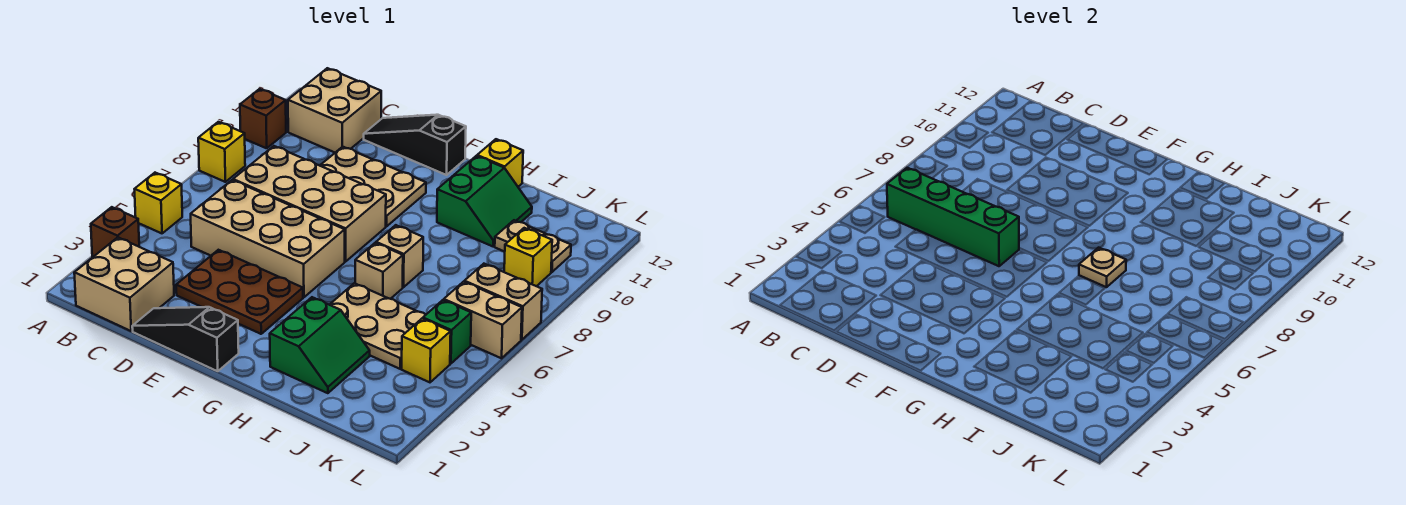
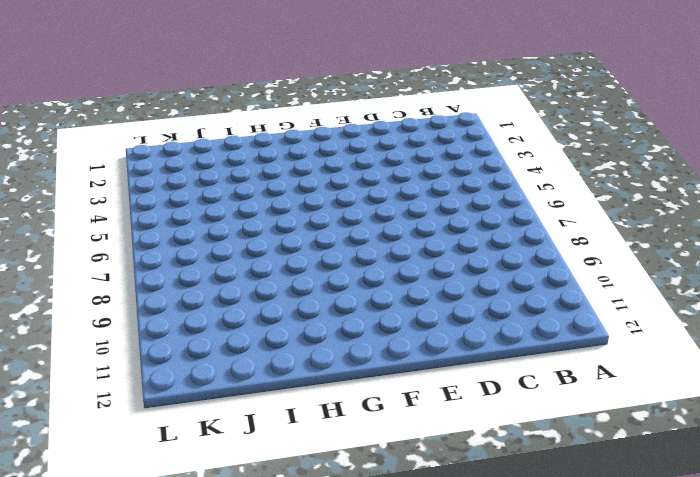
none -> brown brick A3 level 1
none -> yellow brick A5 level 1
none -> yellow brick A8 level 1

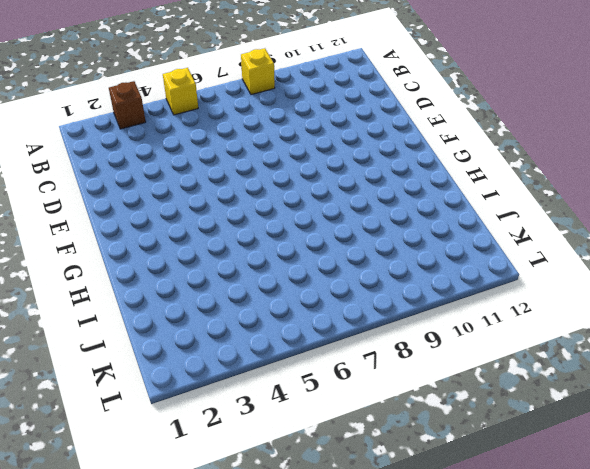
none -> brown brick A10 level 1
none -> tan brick B1:C2 level 1
none -> tan brick B11:C12 level 1

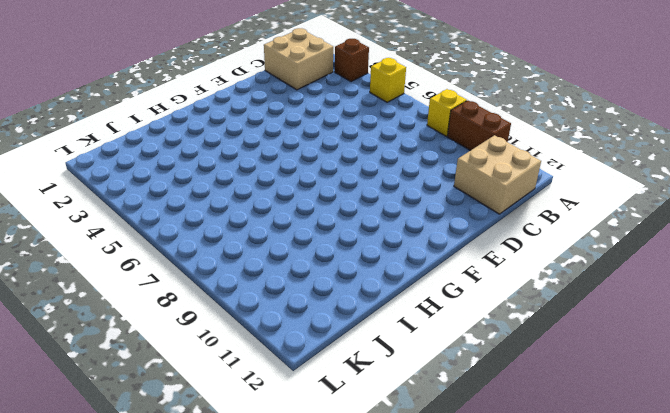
brown brick A9:A10 level 1 -> brown brick A10 level 1
none -> tan brick C5:F6 level 1
none -> tan brick C7:F8 level 1
none -> black slope D1:F1 level 1 top F

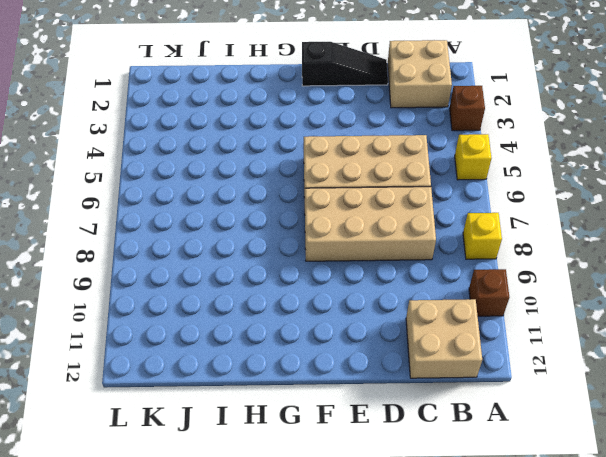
none -> brown plate D3:F4 level 1
none -> tan plate D9:F10 level 1
none -> black slope D12:F12 level 1 top F

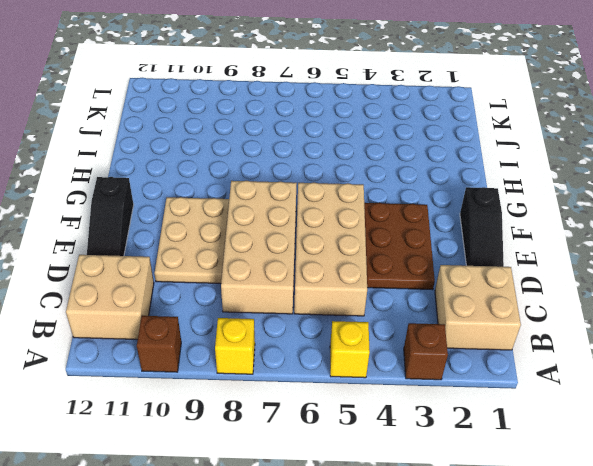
none -> green slope H2:I3 level 1 top H
none -> tan plate H4:J5 level 1
none -> tan brick H6 level 1

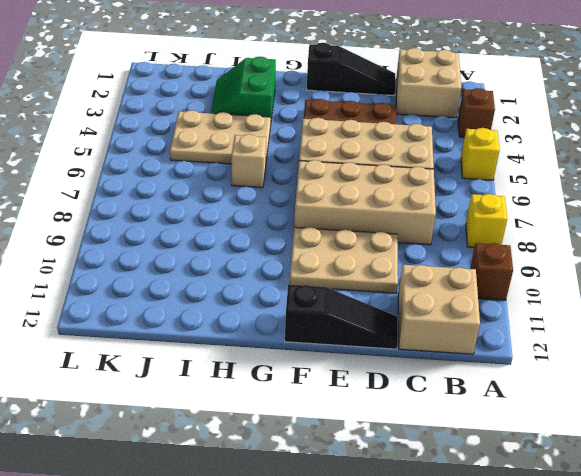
none -> tan brick H7 level 1
none -> green slope H10:I11 level 1 top H
none -> yellow brick H12 level 1

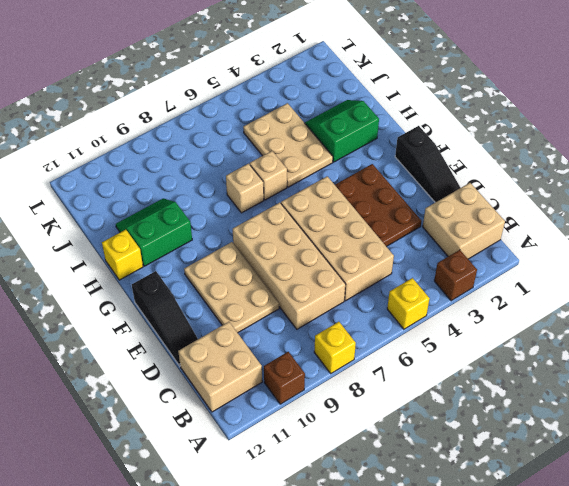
none -> tan plate J10:K10 level 1
none -> yellow brick K4 level 1
none -> green brick K5 level 1

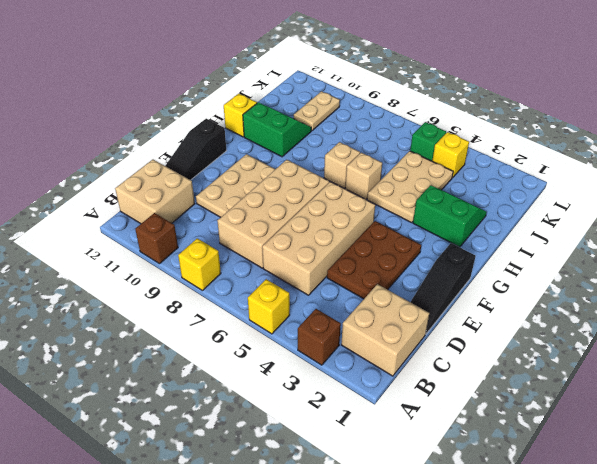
none -> tan brick K6:L6 level 1
none -> tan brick K7:L7 level 1
none -> yellow brick K9 level 1

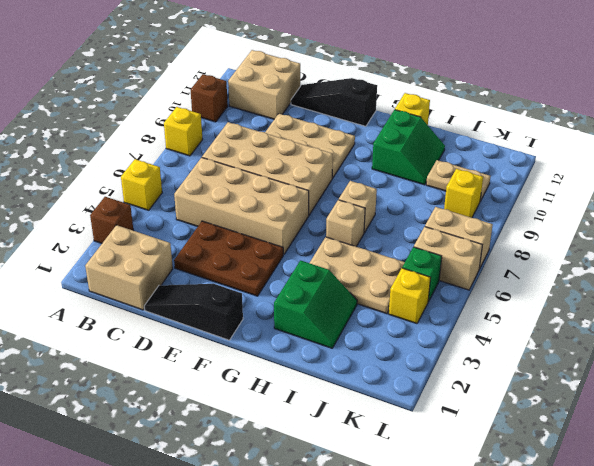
none -> green brick B6:E6 level 2
none -> tan plate H7 level 2

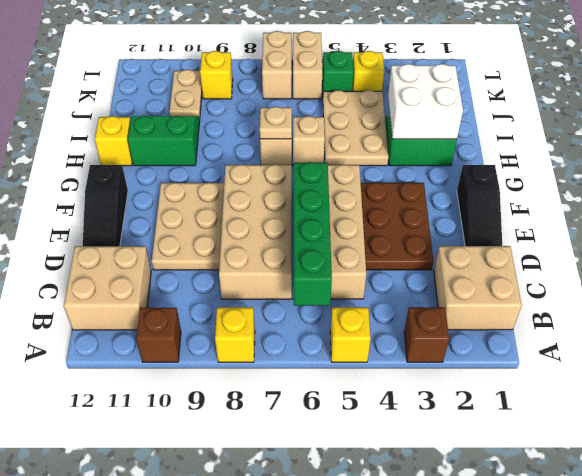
white brick H2:I3 level 2 -> none

